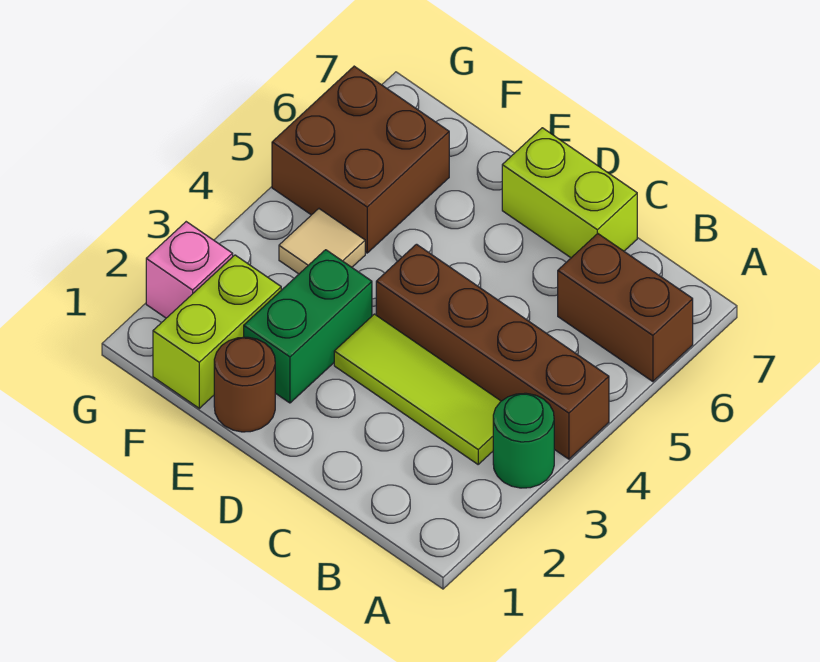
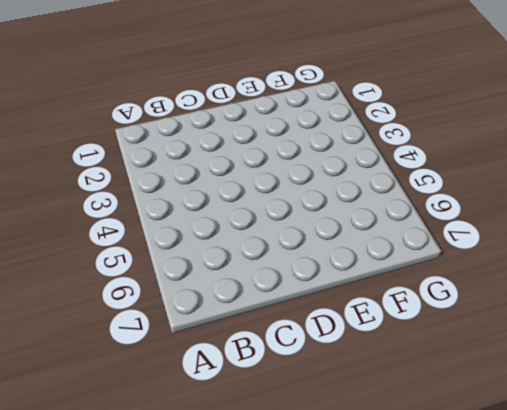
none -> green round brick A3 level 1
none -> brown brick A4:D4 level 1

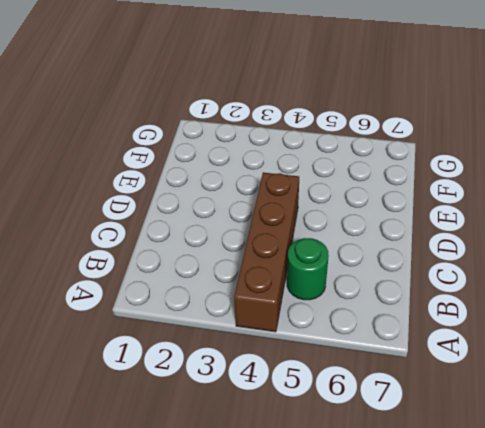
green round brick B5 level 1 -> green round brick A3 level 1
none -> brown brick A6:B6 level 1
none -> lime tile B3:D3 level 1

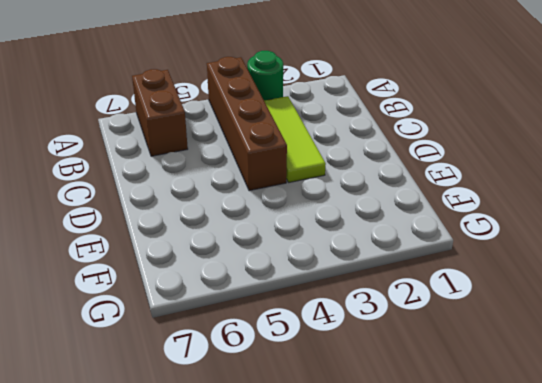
none -> lime brick C7:D7 level 1
none -> brown round brick E1 level 1

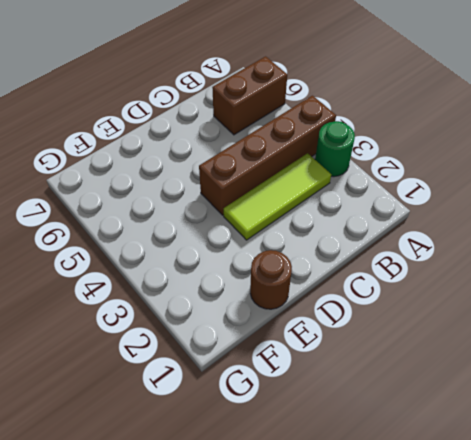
none -> lime brick C7:D7 level 1
none -> green brick E2:E3 level 1

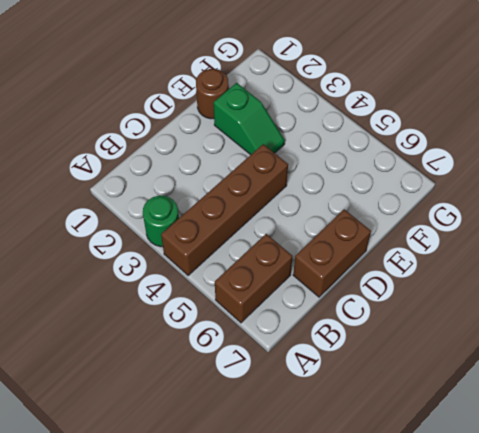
brown brick C7:D7 level 1 -> lime brick C7:D7 level 1
green slope E2:E3 level 1 top 2 -> green brick E2:E3 level 1
none -> lime tile B3:D3 level 1
none -> lime brick F1:F2 level 1

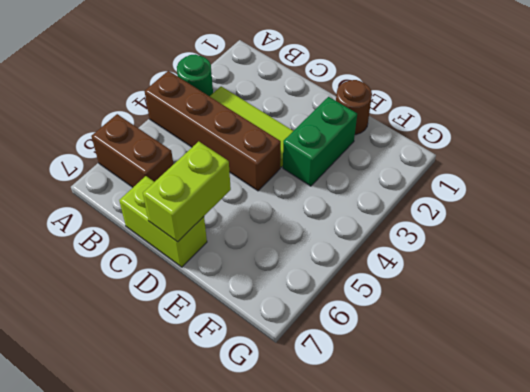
lime brick D6:D7 level 2 -> lime brick F1:F2 level 1
none -> tan tile F4 level 1
none -> brown brick F5:G6 level 1

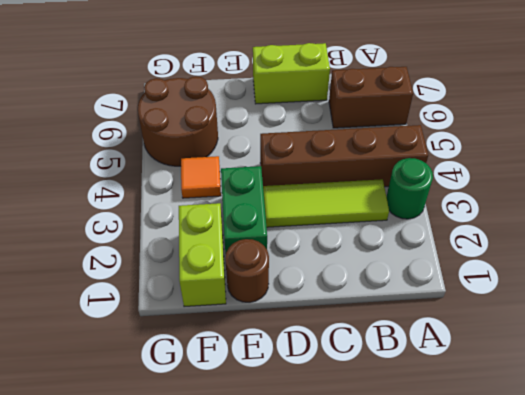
orange tile F4 level 1 -> tan tile F4 level 1
brown round brick F5:G6 level 1 -> brown brick F5:G6 level 1
none -> pink brick G2 level 1

